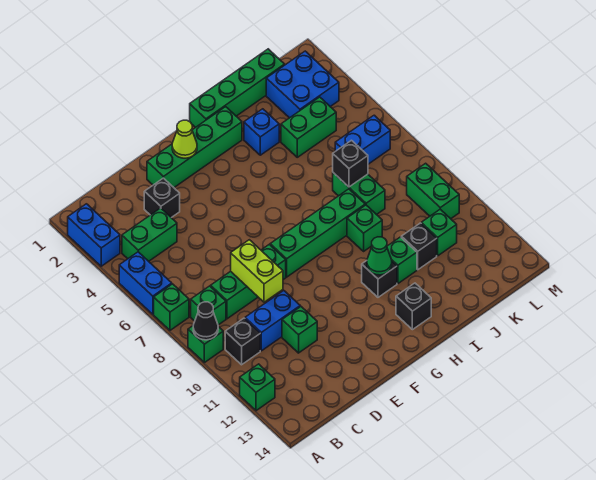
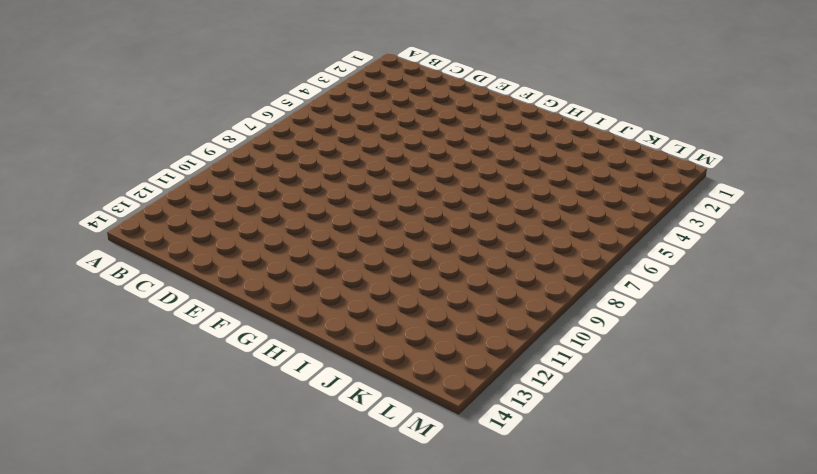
none -> blue brick A2:A3 level 1
none -> blue brick A5:A6 level 1
none -> green brick A7 level 1
none -> green brick A9 level 1

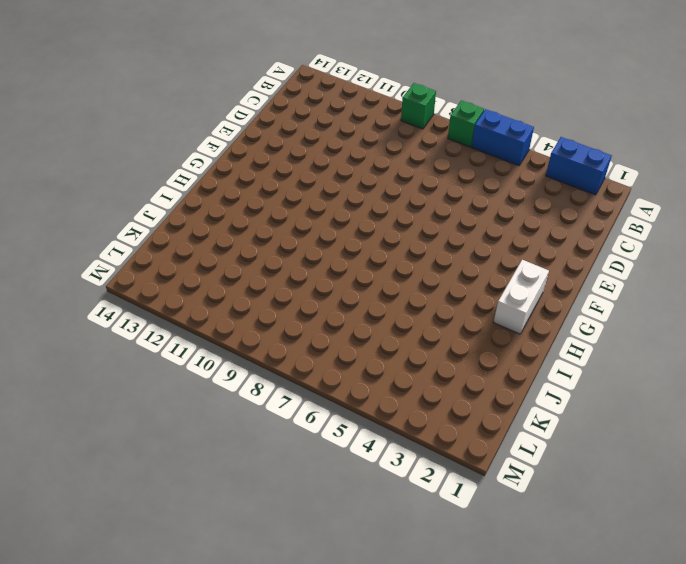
white brick G2:H2 level 1 -> green brick E2:H2 level 1
none -> green brick A12 level 1
none -> green brick B4:C4 level 1
none -> green brick B8 level 1
none -> black brick B10 level 1

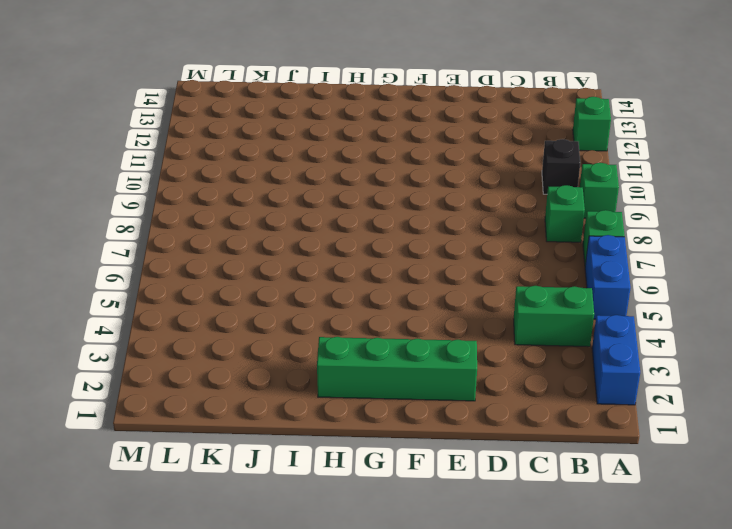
none -> green brick C8:E8 level 1
none -> blue brick C10:D10 level 1
none -> black brick D3 level 1
none -> green brick D11 level 1

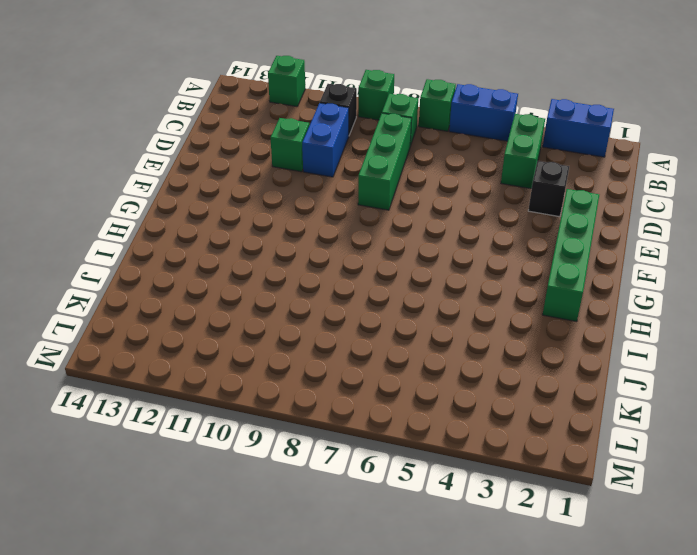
none -> green brick F8:I8 level 1
none -> green brick H1:K1 level 1
none -> black brick H11 level 1
none -> black brick H13 level 1

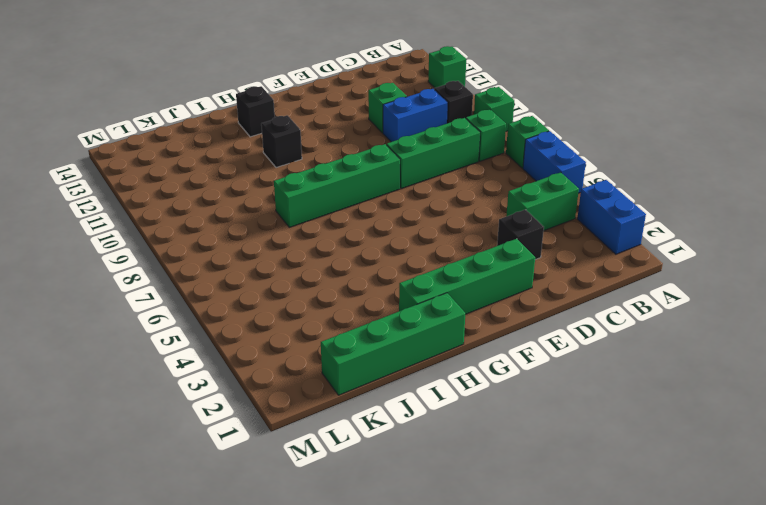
none -> blue brick I3 level 1
none -> green brick I9 level 1
none -> green brick I11 level 1
none -> green brick J4:K4 level 1

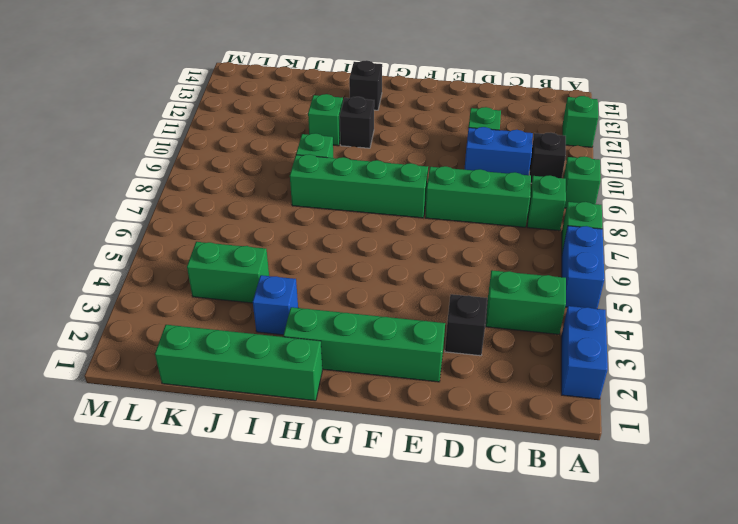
none -> green brick J7:J8 level 1
none -> black brick J11 level 1
none -> blue brick K2:L3 level 1
none -> blue brick K6:L6 level 1

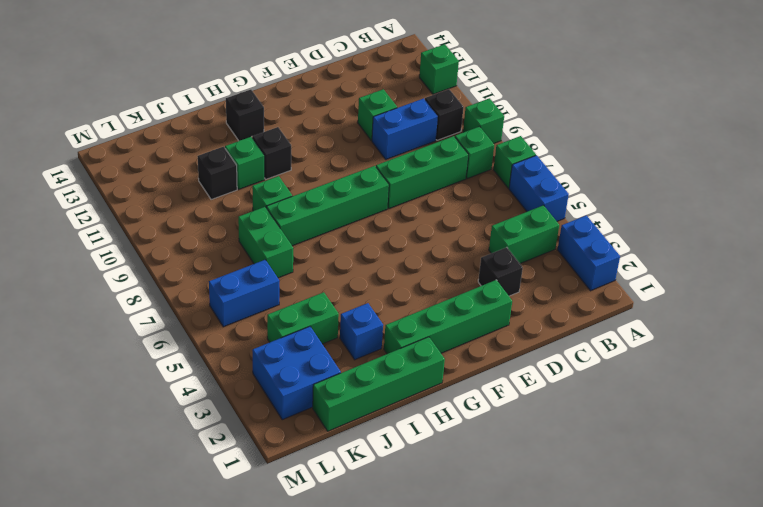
none -> green brick K11 level 1
none -> green brick L9:L10 level 1
none -> black cone A9 level 2
none -> lime brick D8:D9 level 2

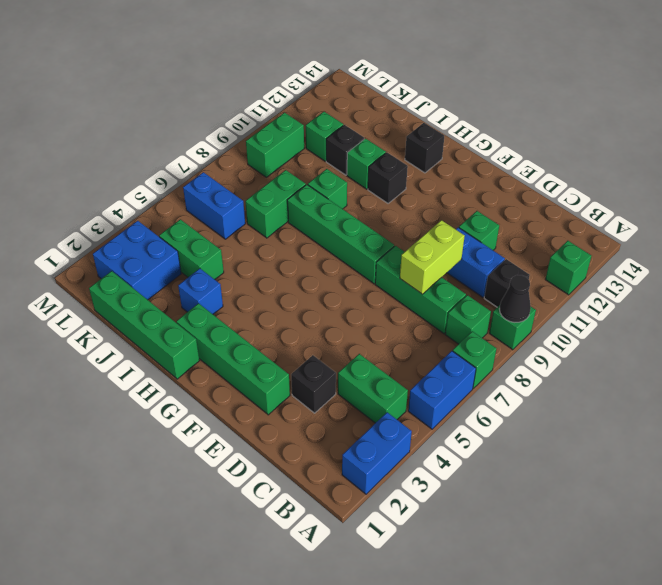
none -> lime cone F2 level 2
none -> green cone H11 level 2
none -> black brick J7 level 2

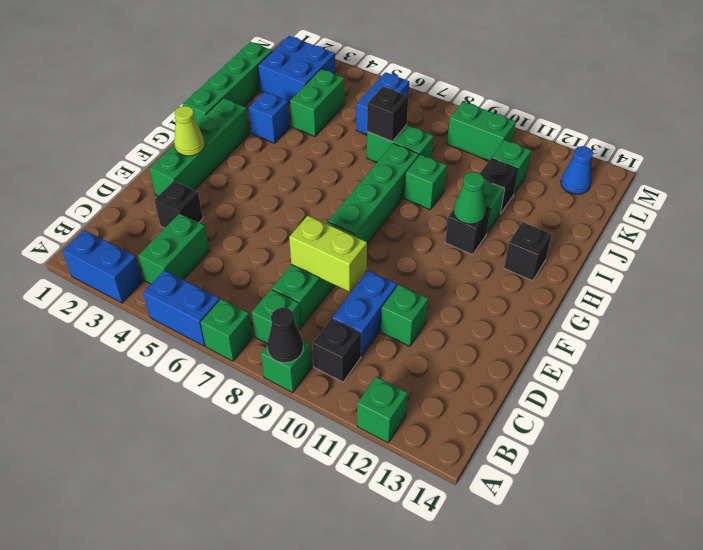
blue cone L13 level 1 -> none

